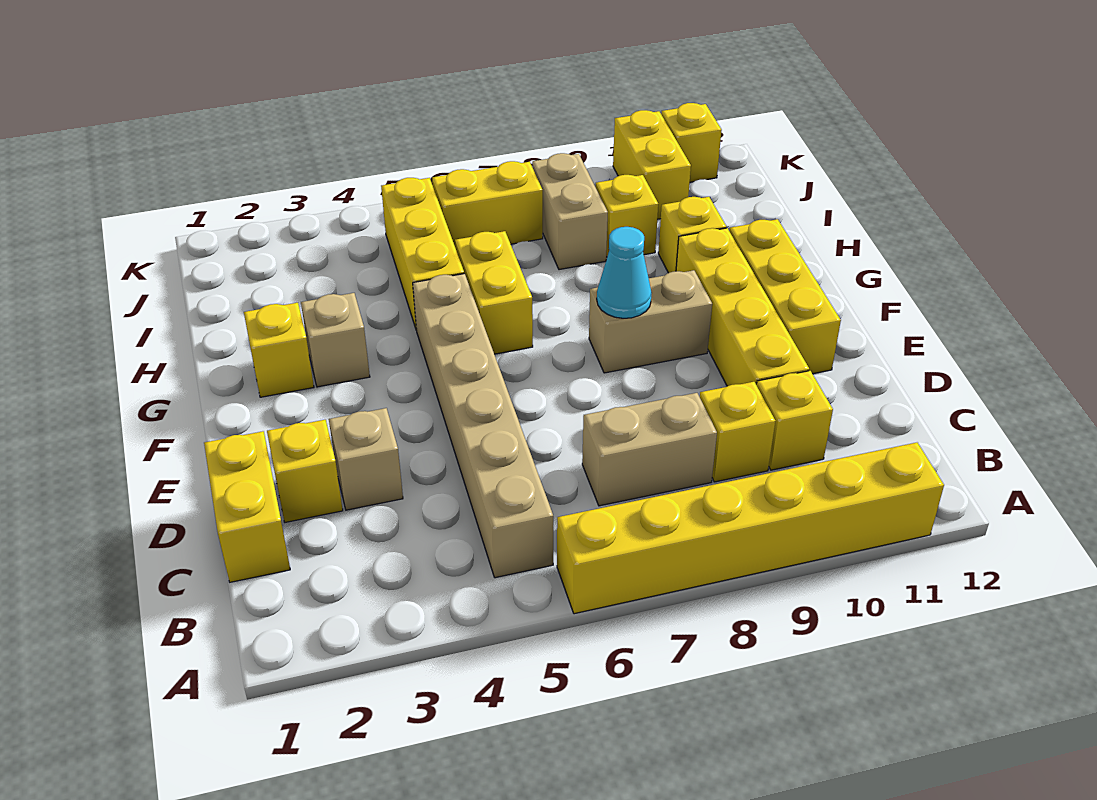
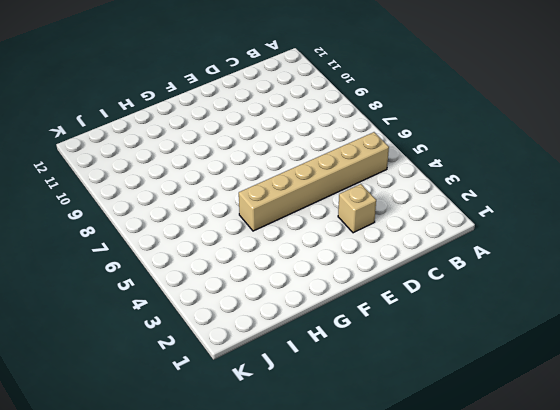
none -> yellow brick A6:A11 level 1
none -> yellow brick C1:D1 level 1
none -> tan brick C7:C8 level 1

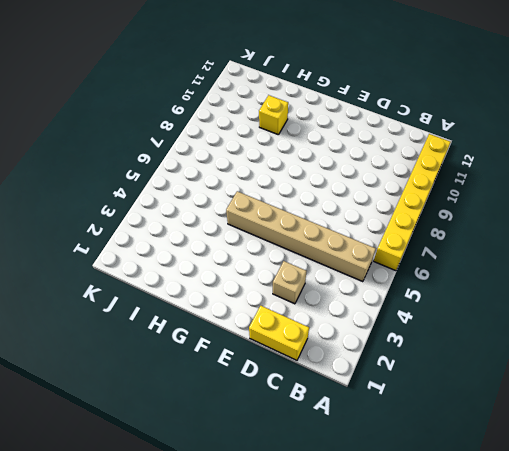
none -> tan brick C7:C8 level 1
none -> yellow brick C9 level 1
none -> yellow brick C10 level 1

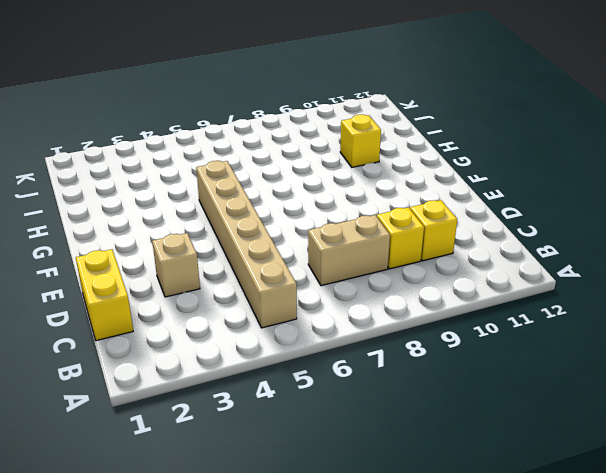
none -> yellow brick A6:A11 level 1
none -> yellow brick D2 level 1
none -> yellow brick D10:G10 level 1

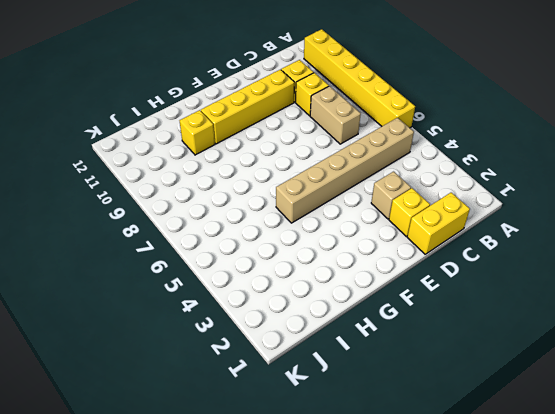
none -> yellow brick E11:G11 level 1
none -> tan brick F8:F9 level 1
none -> yellow brick G2 level 1

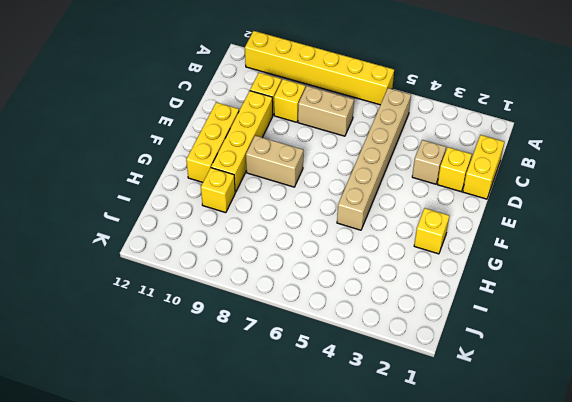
none -> tan brick G3 level 1
none -> yellow brick G6:H6 level 1
none -> yellow brick H5:J5 level 1

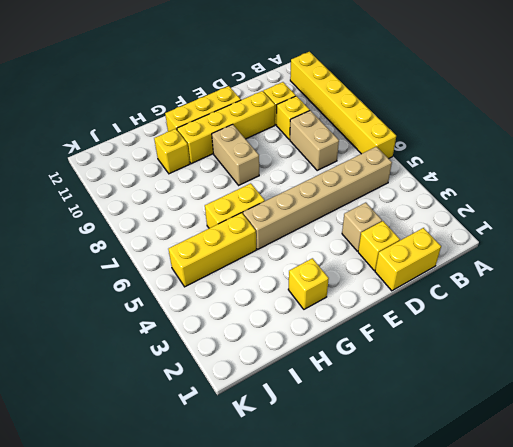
none -> tan brick G3 level 1
none -> tan brick I8:J8 level 1
none -> yellow brick I9 level 1

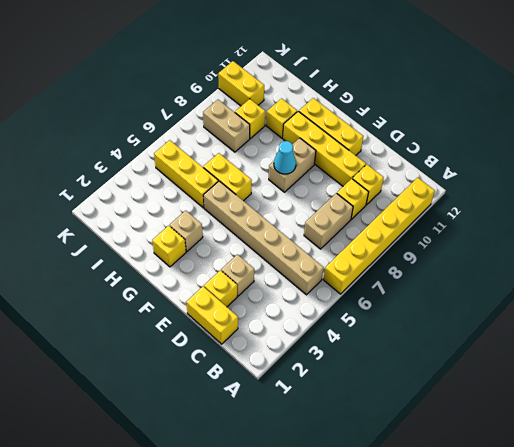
none -> yellow brick J6:J7 level 1
none -> yellow brick K11 level 1

